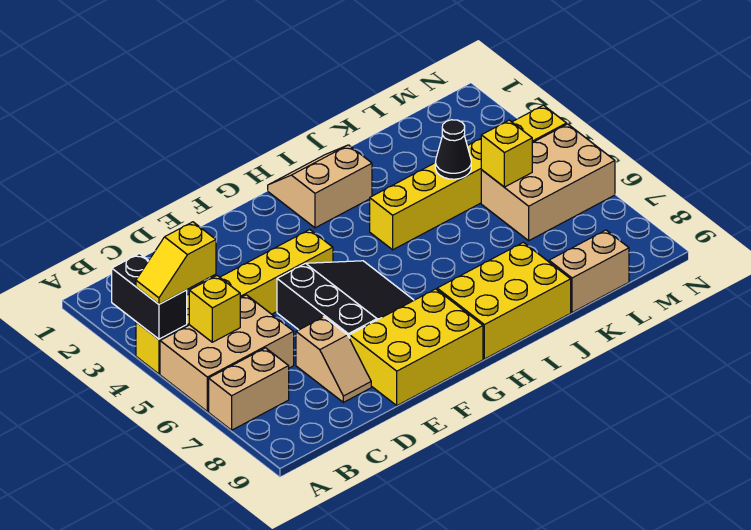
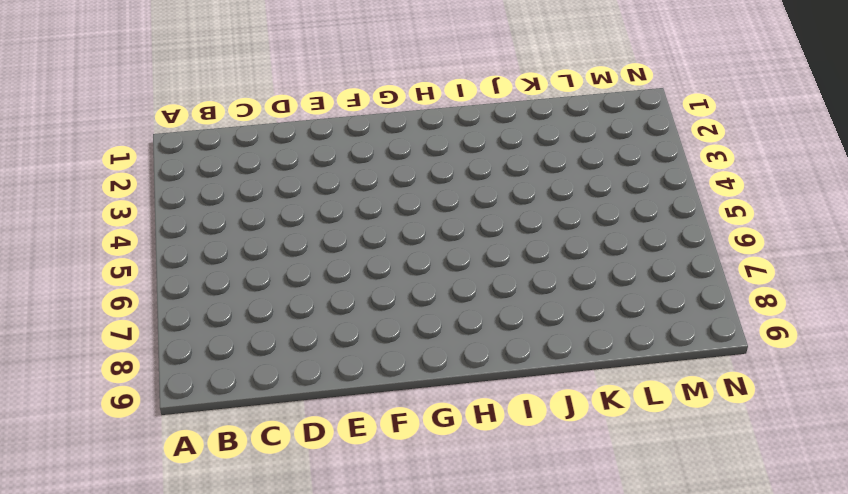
none -> yellow brick A4:F4 level 1
none -> tan brick A5:C6 level 1
none -> tan brick A7:B7 level 1

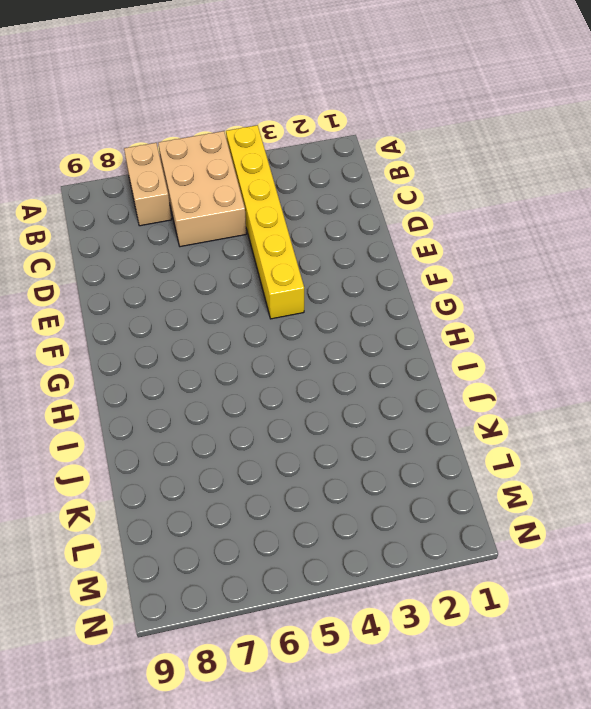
none -> tan slope D7:D8 level 1 top 7
none -> black slope E5:G7 level 1 top E
none -> yellow brick E8:G9 level 1

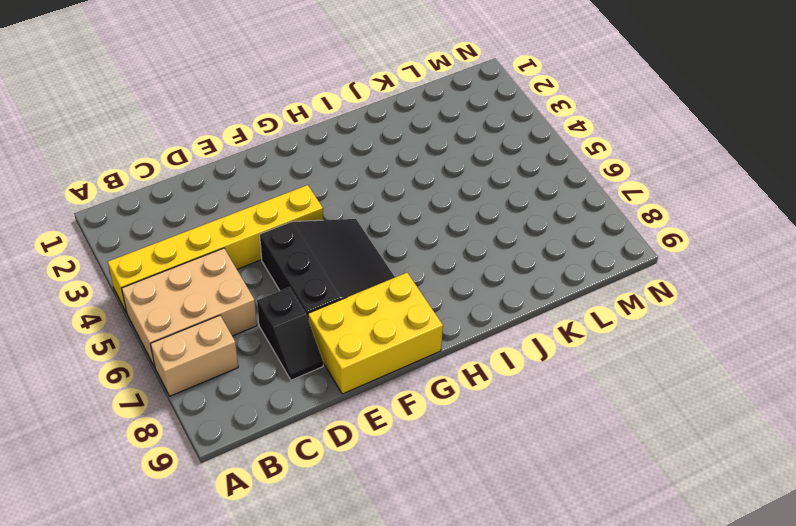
black slope D7:D8 level 1 top 7 -> tan slope D7:D8 level 1 top 7
none -> tan slope H1:I2 level 1 top 2
none -> yellow brick H8:J9 level 1
none -> yellow brick I4:N4 level 1

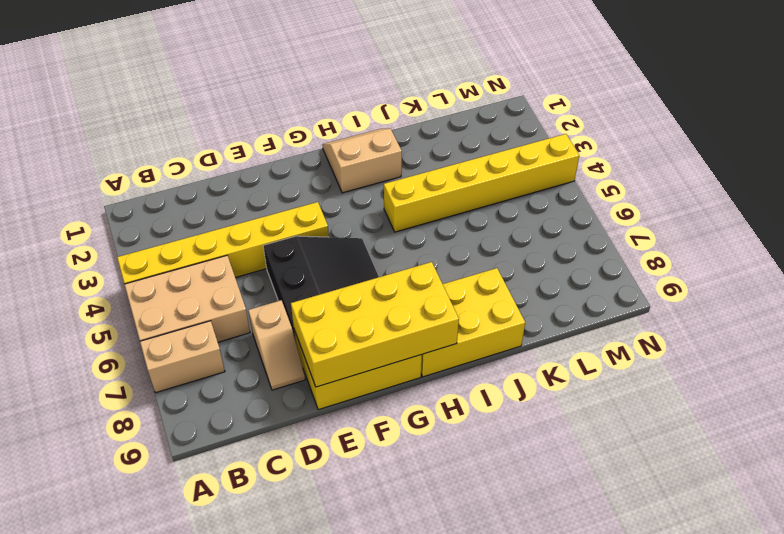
yellow brick E8:H9 level 2 -> none
none -> tan brick K9:L9 level 1
none -> tan brick L5:N6 level 1
none -> black brick A3:A4 level 2

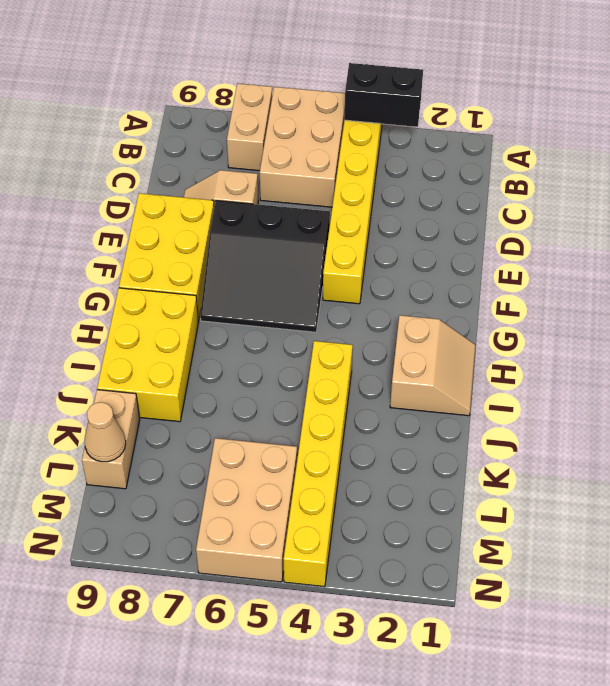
tan cone L9 level 2 -> none
none -> yellow brick B5 level 2
none -> black cone K4 level 2
none -> yellow brick L5 level 2

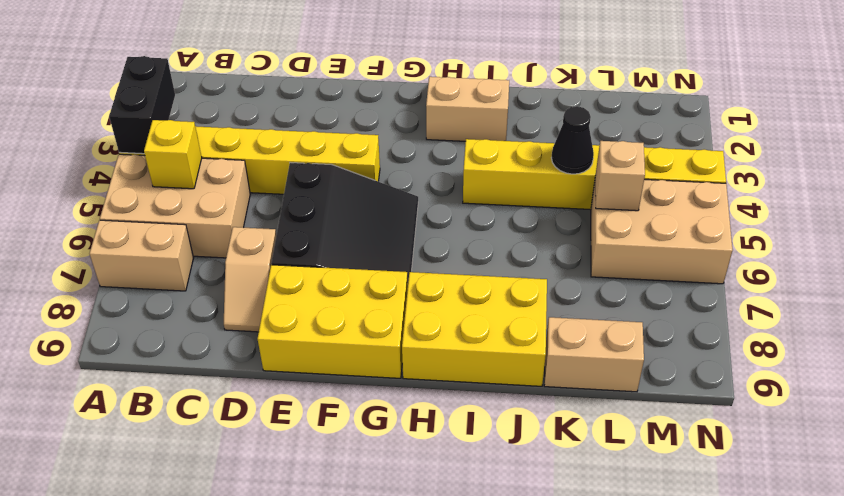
tan brick L5 level 2 -> yellow brick L5 level 2
none -> yellow slope A4:B4 level 3 top B

